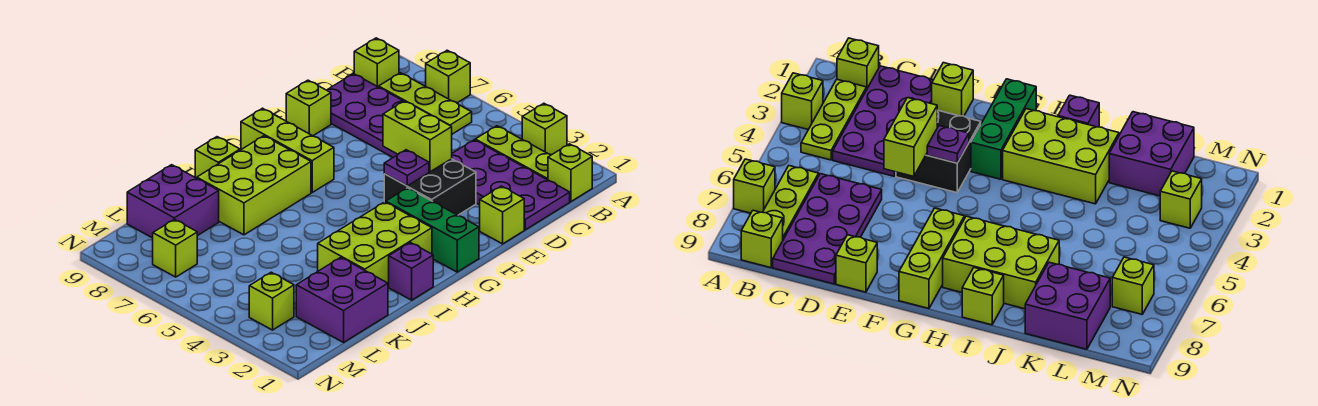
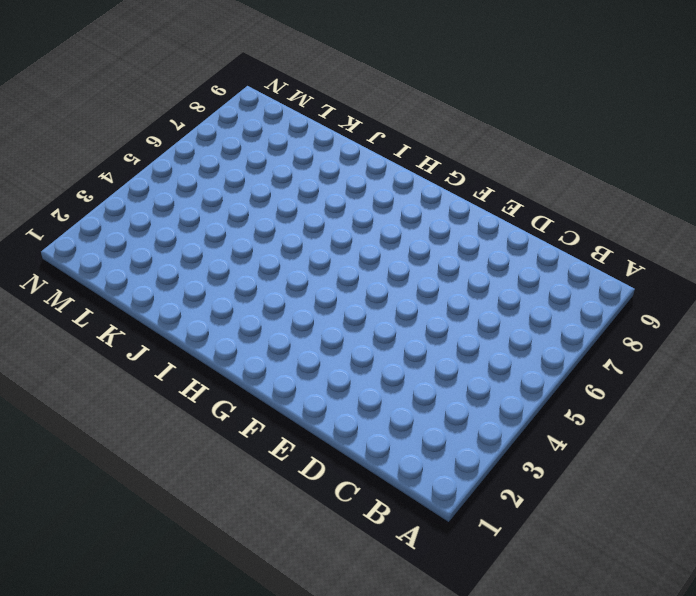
none -> lime brick A3 level 1
none -> lime brick A7 level 1
none -> lime brick B1 level 1

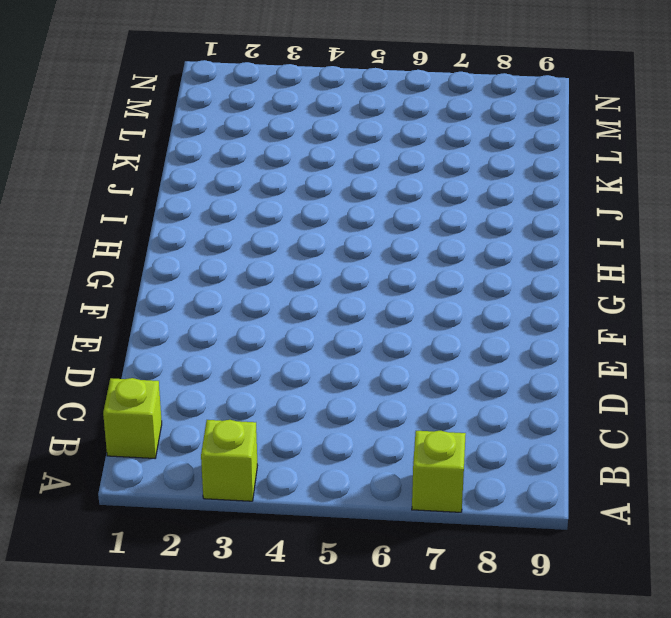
none -> lime plate B2:B4 level 1
none -> lime plate B6:B8 level 1
none -> lime brick B9 level 1

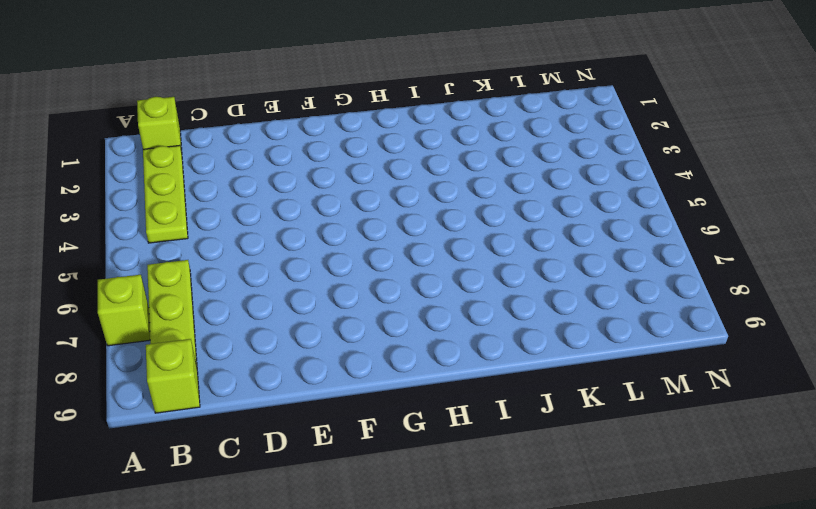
none -> lime brick A3 level 1
none -> purple plate C1:D4 level 1
none -> purple plate C6:D9 level 1

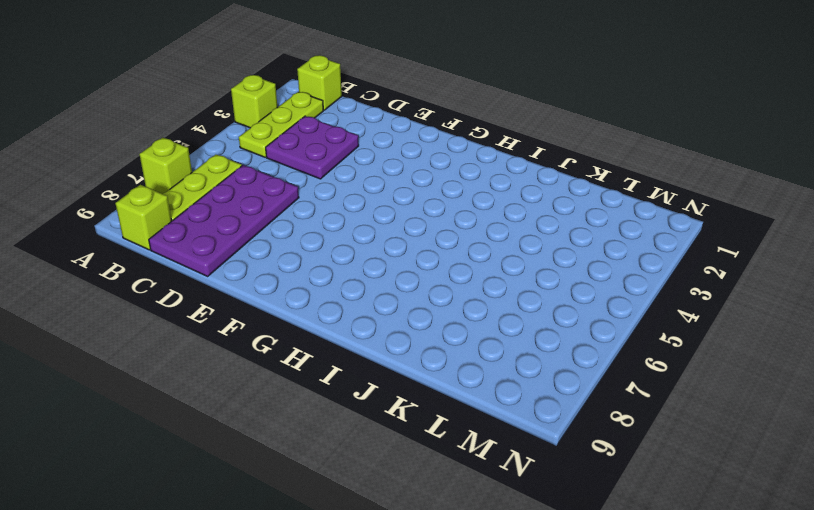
purple plate C3:D4 level 1 -> purple plate C1:D4 level 1
none -> lime brick E1 level 1
none -> black brick E3:F4 level 1
none -> lime brick E9 level 1

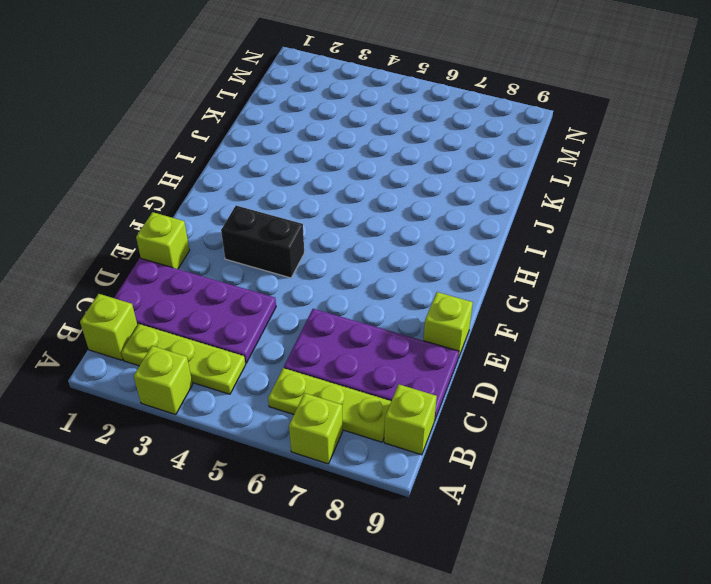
black brick F3:F4 level 1 -> black brick E3:F4 level 1
none -> green brick G1:G3 level 1
none -> lime brick G7:G9 level 1
none -> lime brick H2:J3 level 1

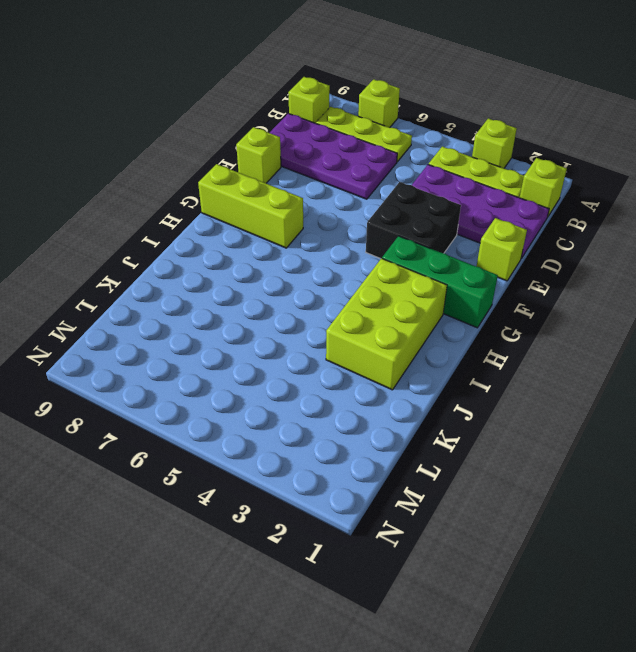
none -> lime brick H7:J8 level 1
none -> purple brick I1 level 1
none -> lime brick I9 level 1

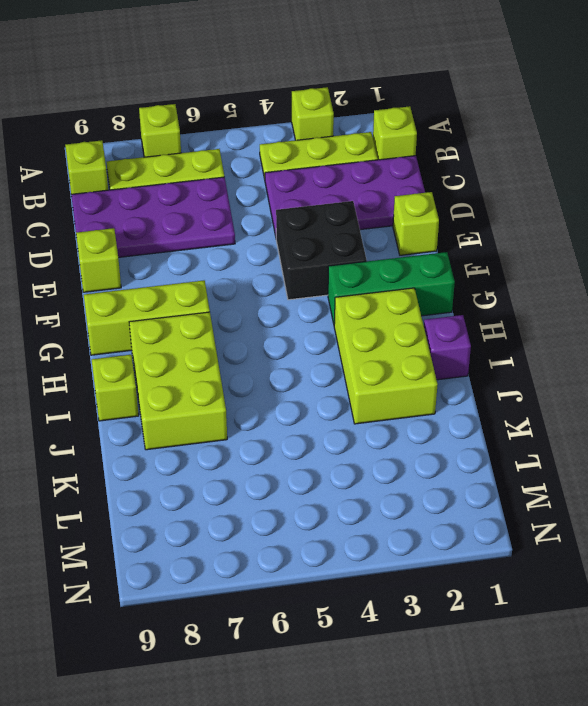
none -> purple brick K1:L2 level 1
none -> purple brick K8:L9 level 1
none -> lime brick M3 level 1

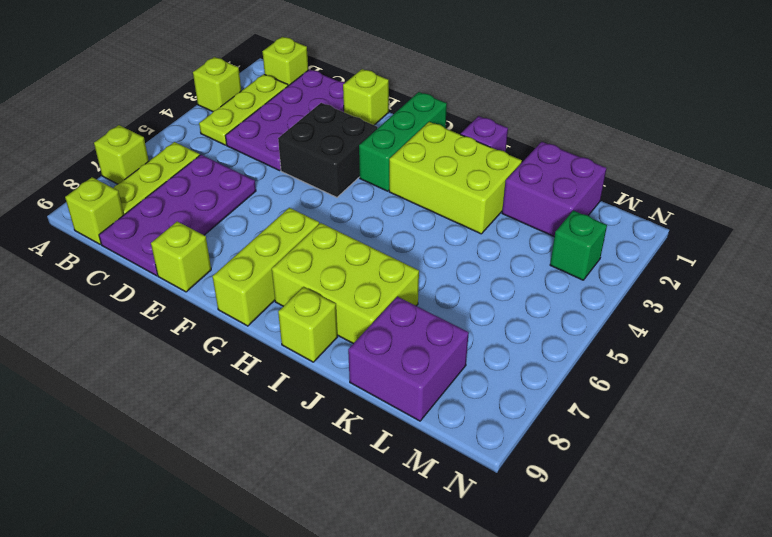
green brick M3 level 1 -> lime brick M3 level 1
none -> lime brick M7 level 1
none -> lime brick E4:E5 level 2
none -> purple plate F4 level 2

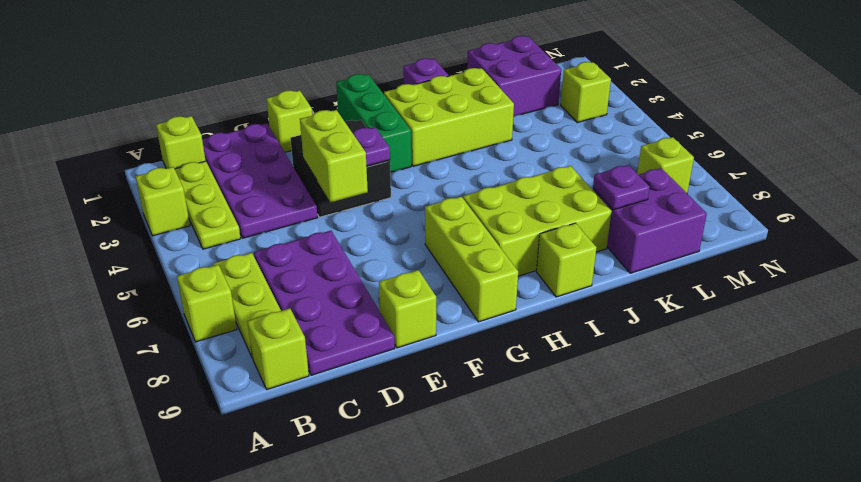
purple plate K8 level 2 -> none

